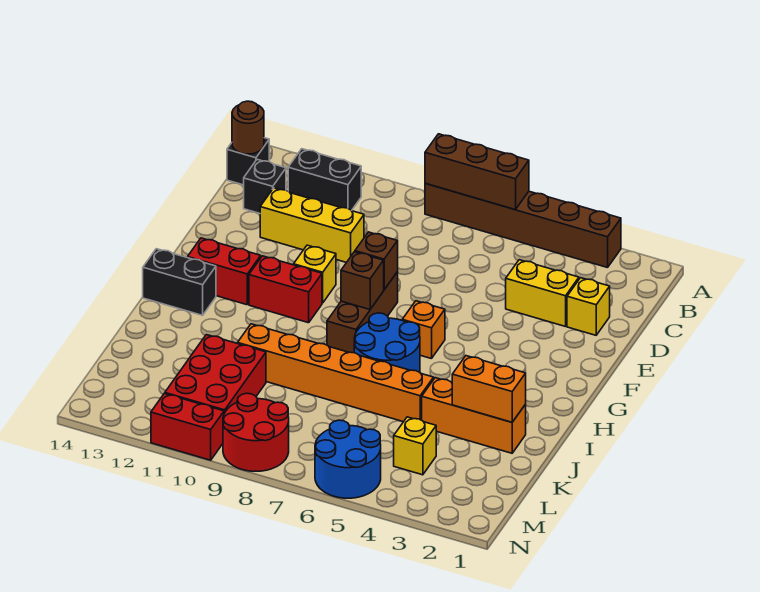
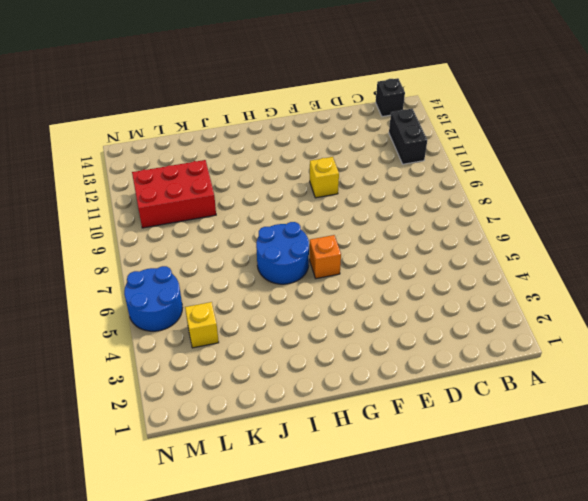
none -> brown brick A3:A8 level 1
none -> black brick C13 level 1
none -> yellow brick D2 level 1

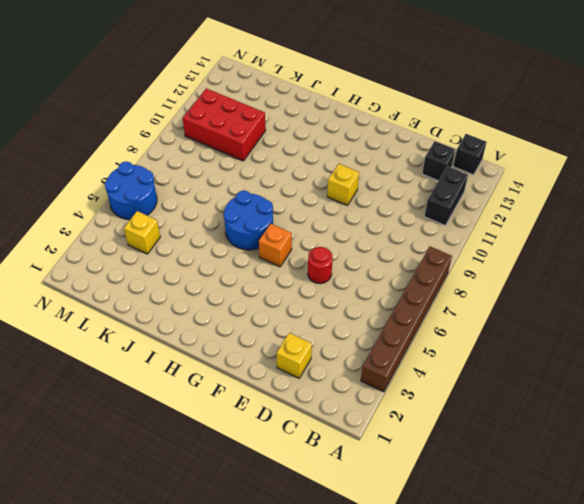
red round brick E6 level 1 -> none
none -> yellow brick D3:D4 level 1
none -> yellow brick D10:D12 level 1
none -> brown brick F8:H8 level 1

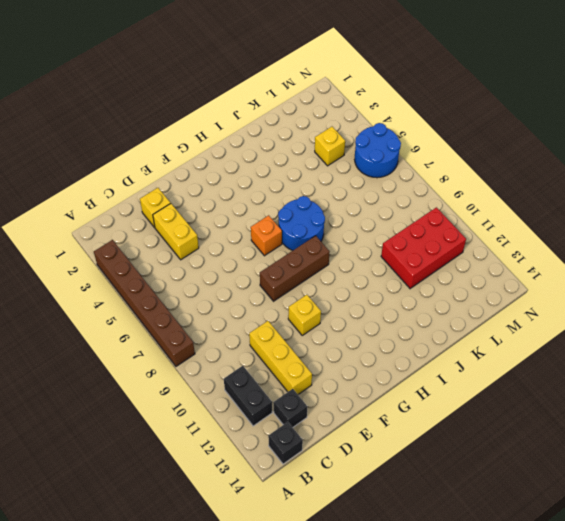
none -> red brick G10:G11 level 1
none -> red brick G12:G13 level 1
none -> black brick H13:H14 level 1

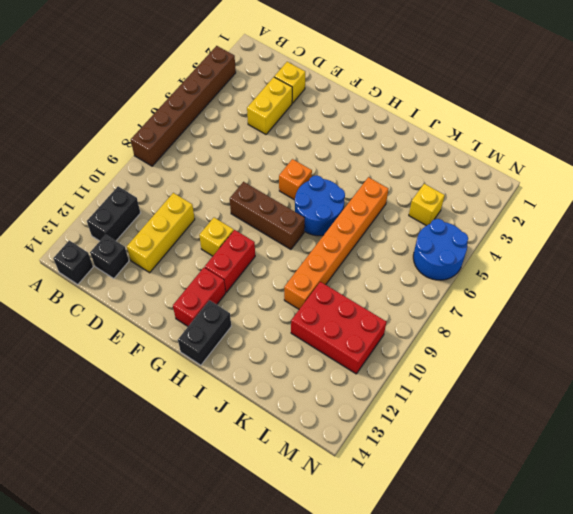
none -> orange brick J2:J4 level 1
none -> red round brick M8:N9 level 1
none -> red brick N10:N11 level 1

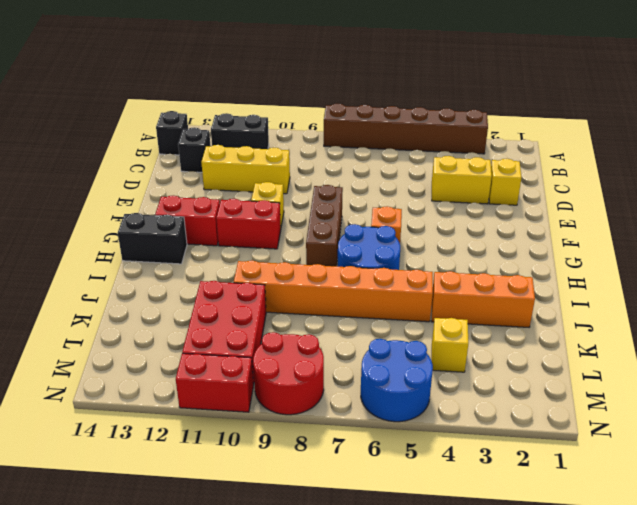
none -> brown brick A6:A8 level 2
none -> brown round brick B14 level 2
none -> brown brick F8 level 2

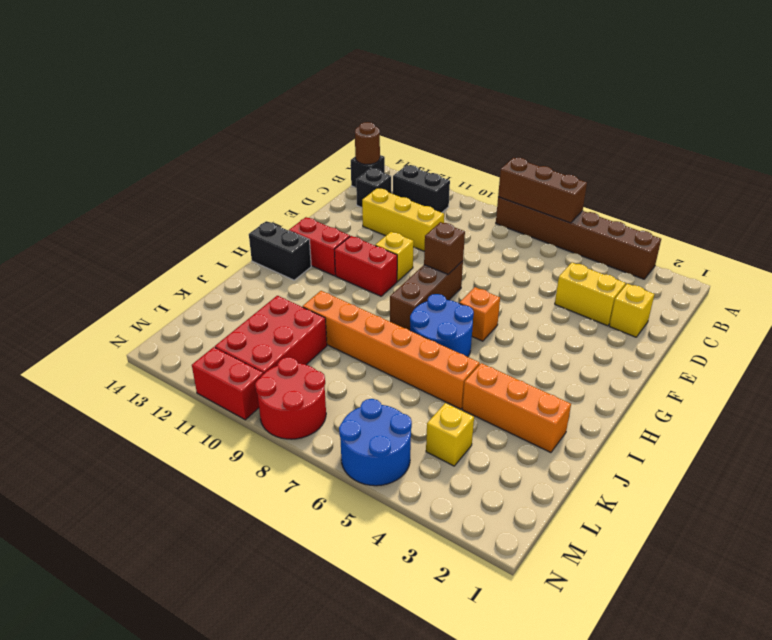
none -> brown brick G8 level 2
none -> orange brick J2:J3 level 2

